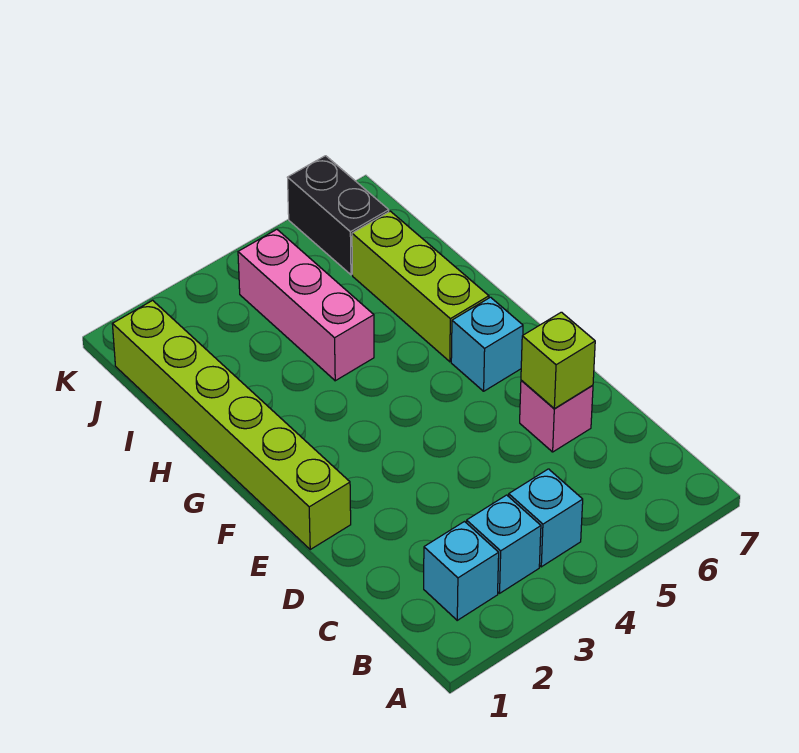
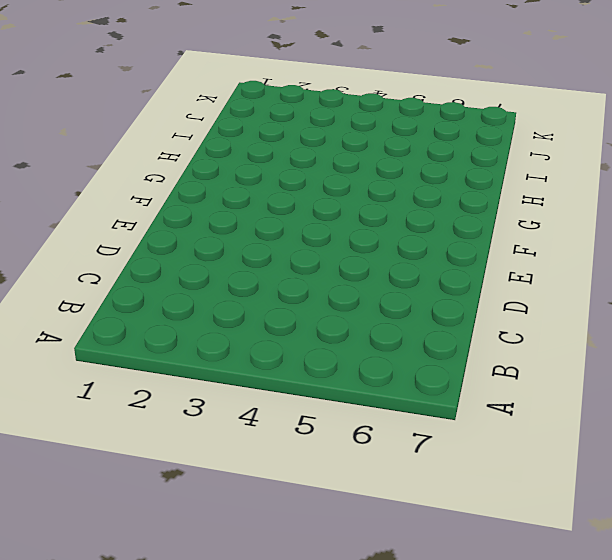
none -> cyan brick B2 level 1
none -> cyan brick B3 level 1

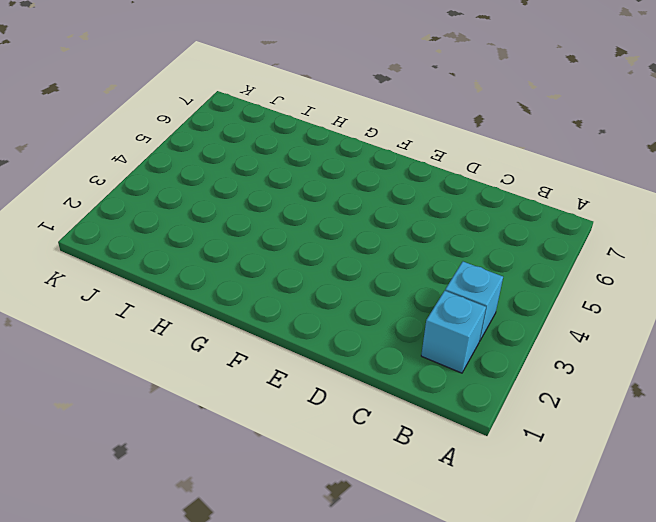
none -> cyan brick B4 level 1
none -> pink brick D6 level 1

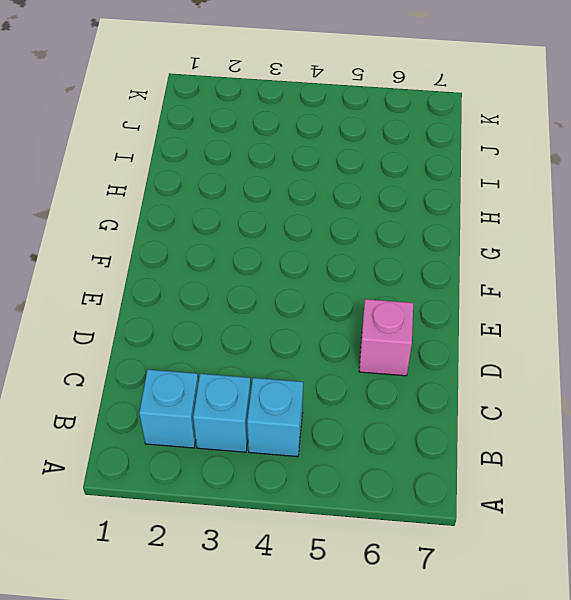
none -> lime brick E1:J1 level 1
none -> cyan brick F6 level 1

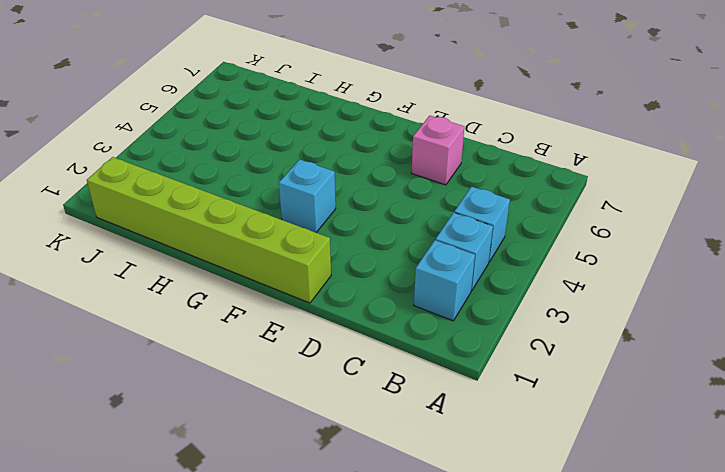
cyan brick F3 level 1 -> cyan brick F6 level 1
none -> lime brick G6:I6 level 1
none -> pink brick H4:J4 level 1

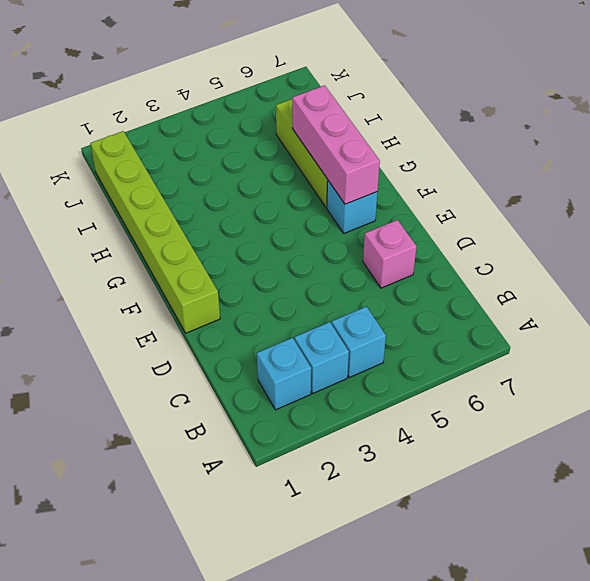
pink brick F6:H6 level 2 -> pink brick H4:J4 level 1
none -> black brick J6:K6 level 1
none -> lime brick D6 level 2

